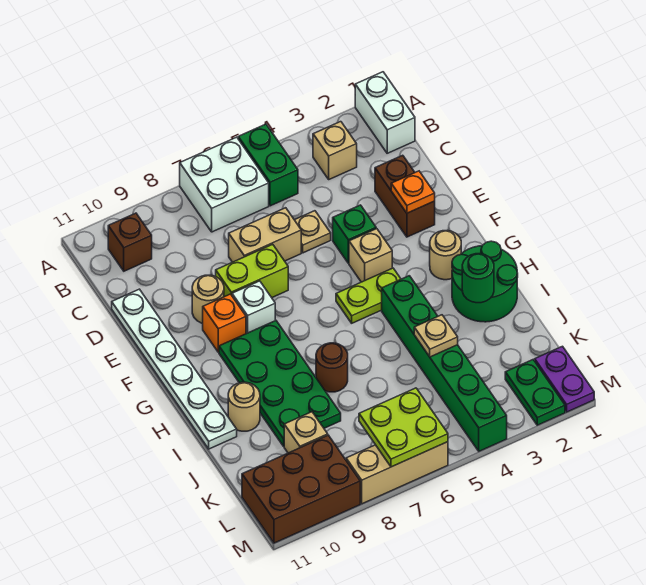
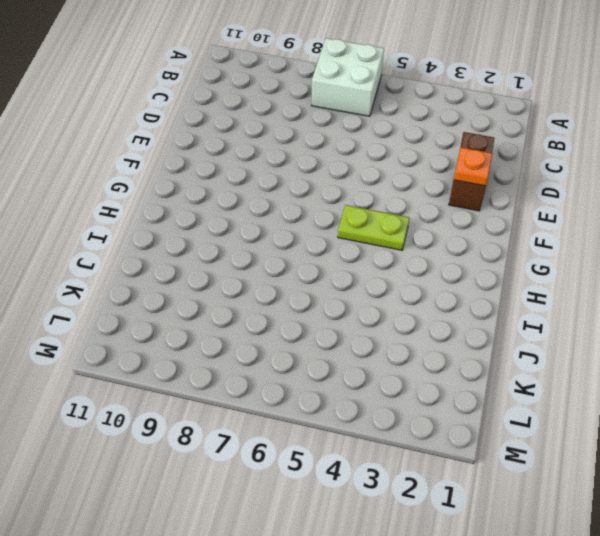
none -> white brick A1:B1 level 1
none -> green brick A5:B5 level 1
none -> tan brick B3 level 1
none -> brown brick B10 level 1

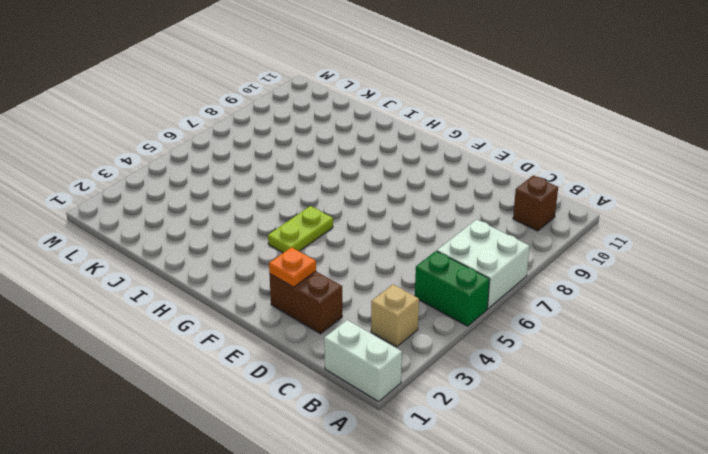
none -> tan plate D5 level 1
none -> tan brick D6:D7 level 1
none -> white plate D11:I11 level 1
none -> green brick E4 level 1

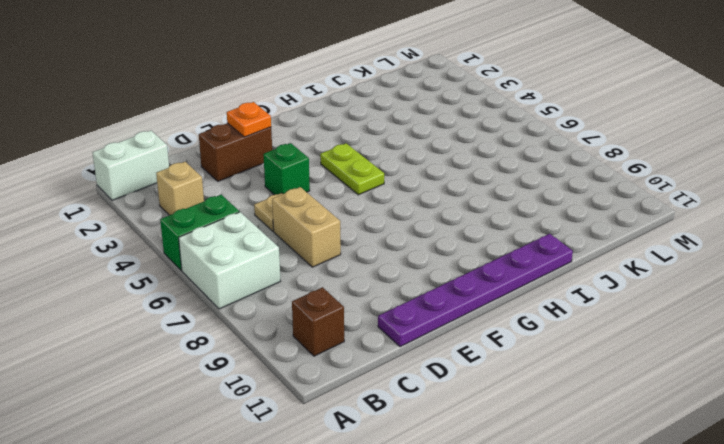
purple plate D11:I11 level 1 -> white plate D11:I11 level 1
none -> lime brick E7:E8 level 1
none -> tan round brick E9 level 1
none -> tan brick F4 level 1
none -> white brick F8 level 1

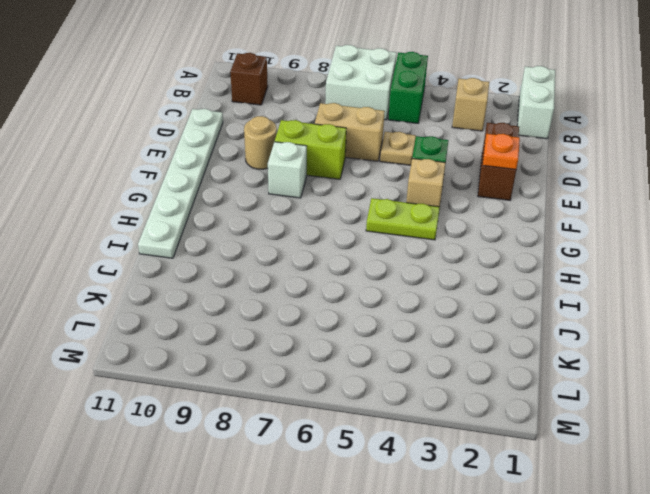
none -> orange brick F9 level 1
none -> tan round brick G2 level 1
none -> green plate G8:J9 level 1
none -> green round brick H1:I2 level 1

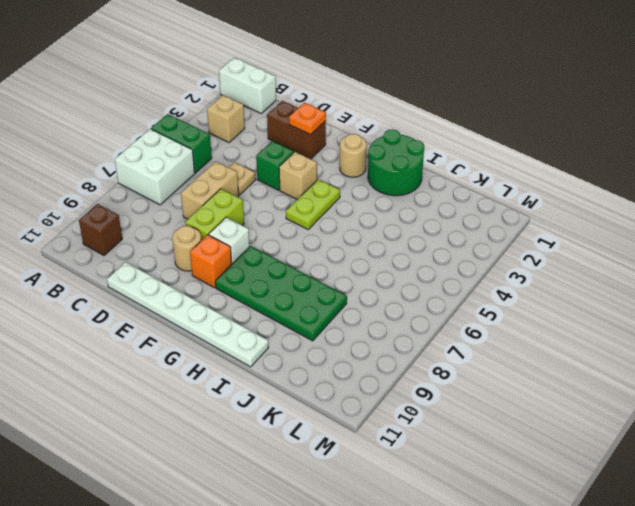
none -> green brick H4:M4 level 1
none -> brown round brick I7 level 1
none -> tan round brick I10 level 1
none -> tan brick K9 level 1

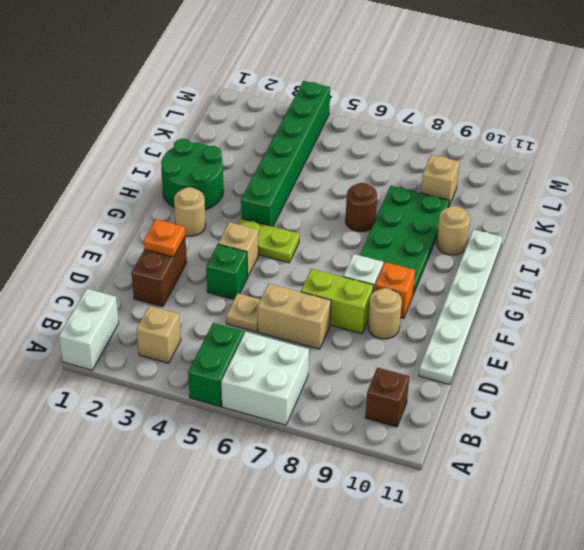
none -> purple plate L1:M1 level 1
none -> green plate L2:M2 level 1
none -> brown brick L9:M11 level 1
none -> tan brick M6:M8 level 1

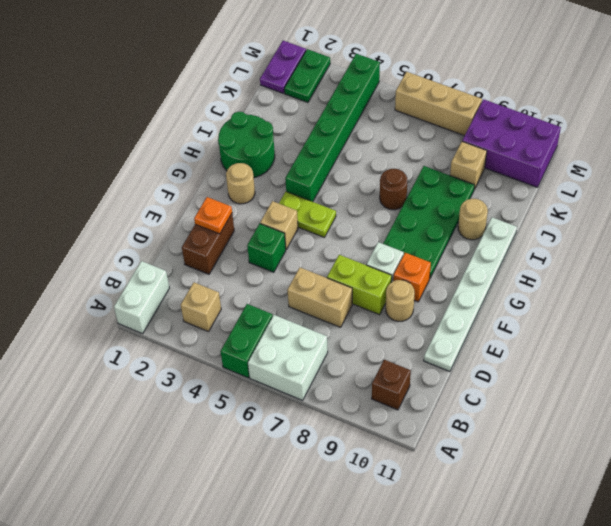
purple brick L9:M11 level 1 -> brown brick L9:M11 level 1
none -> tan plate D5 level 1
none -> green round brick I2 level 2
none -> tan plate J4 level 2
none -> lime plate L6:M7 level 2

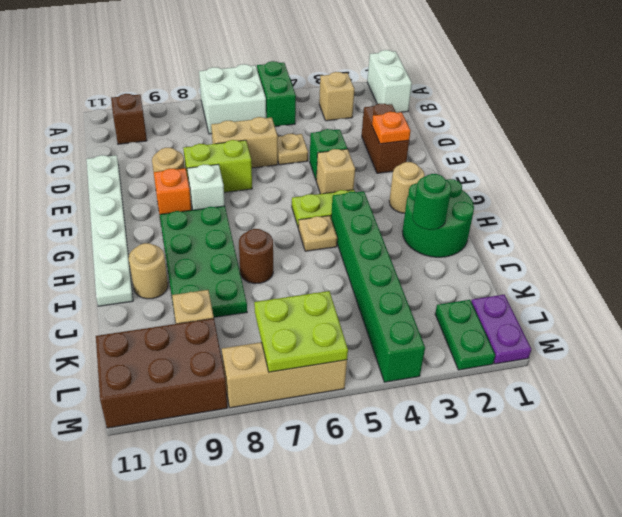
tan plate H5 level 1 -> tan plate J4 level 2

